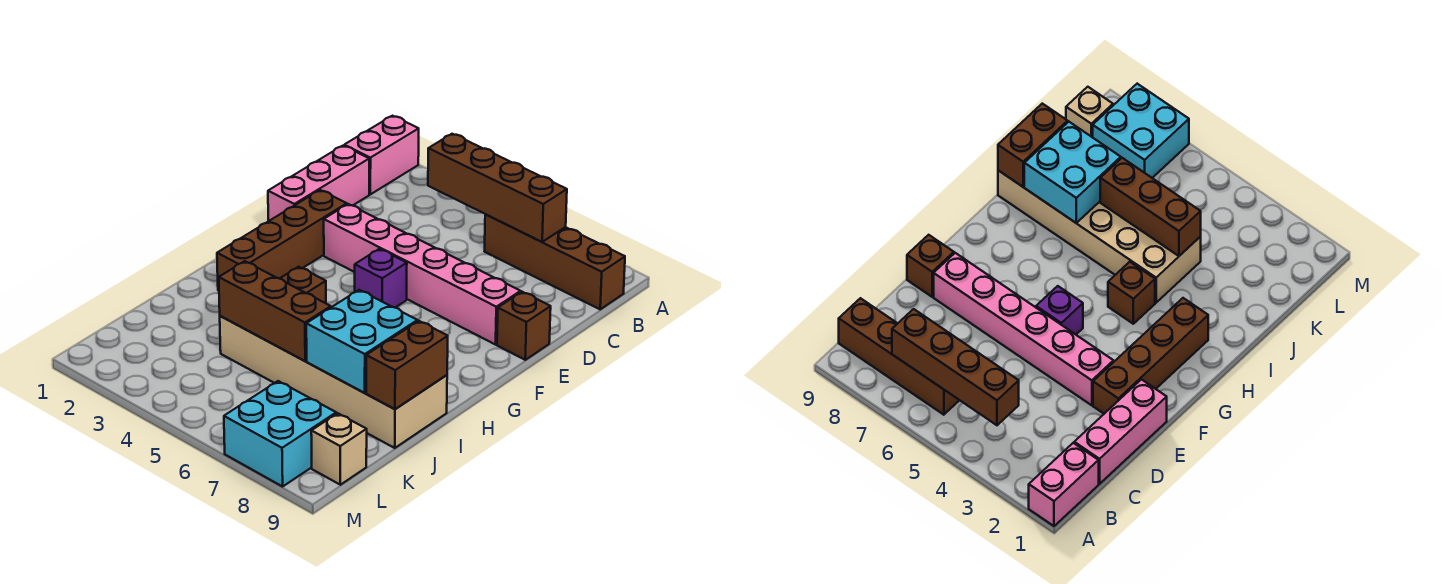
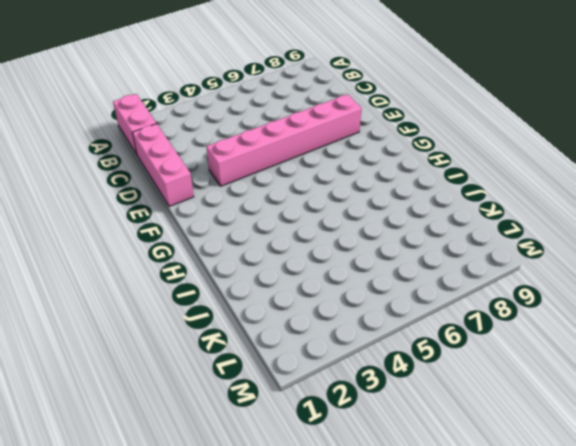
none -> brown brick B6:B9 level 1
none -> brown brick E2:H2 level 1
none -> brown brick E9 level 1

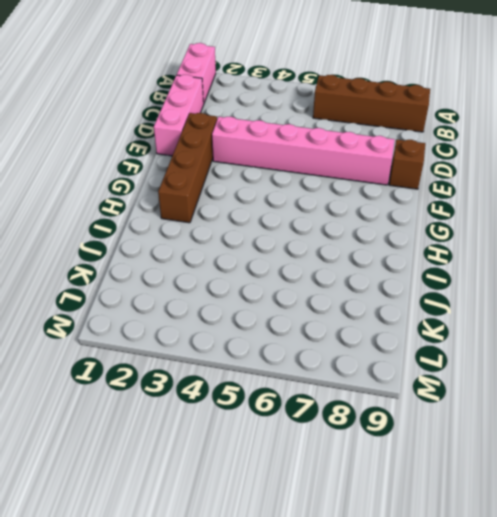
none -> purple brick F5 level 1
none -> brown brick H4 level 1
none -> tan brick I4:J9 level 1

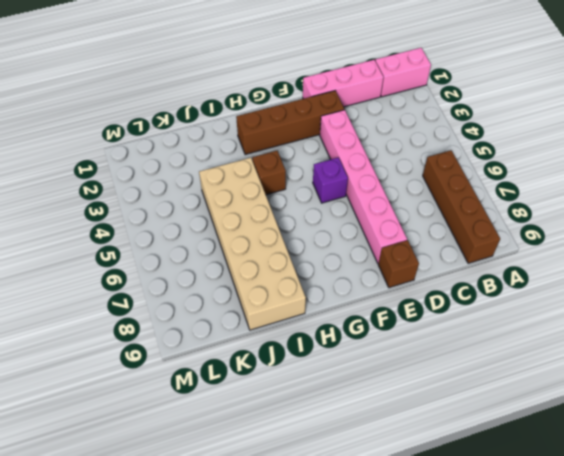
none -> cyan brick L7:M8 level 1
none -> tan brick L9 level 1
none -> brown brick B4:B7 level 2

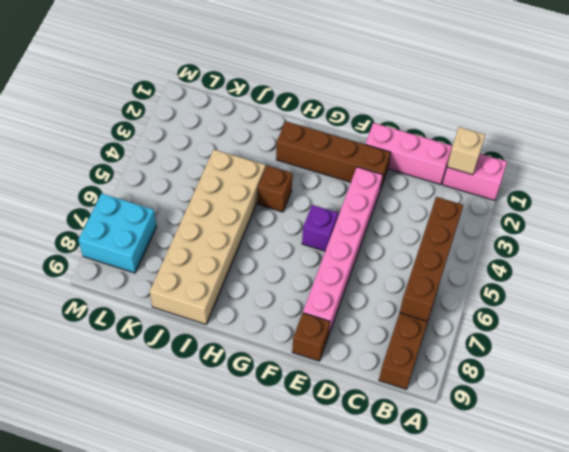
tan brick B1 level 2 -> tan brick L9 level 1
none -> cyan brick I7:J8 level 2
none -> brown brick I9:J9 level 2
none -> brown brick J4:J6 level 2

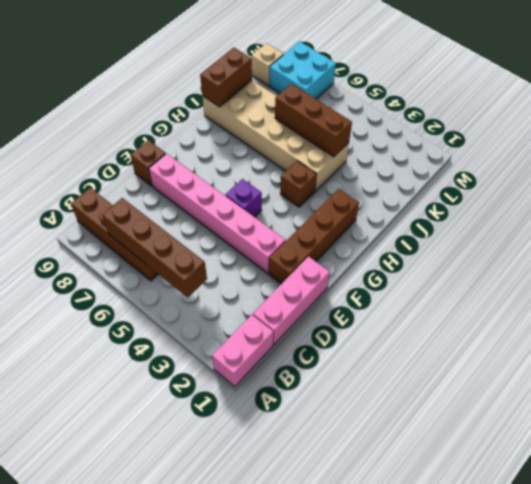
none -> cyan brick I7:J8 level 2

